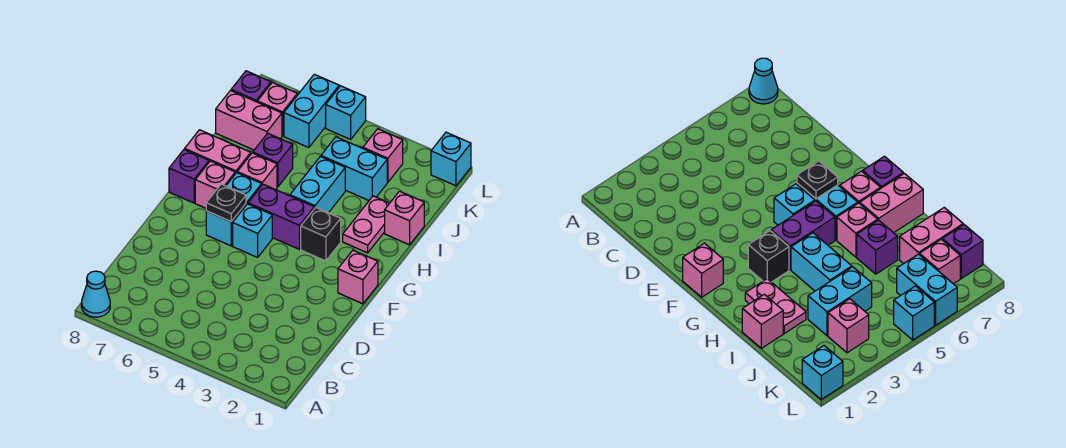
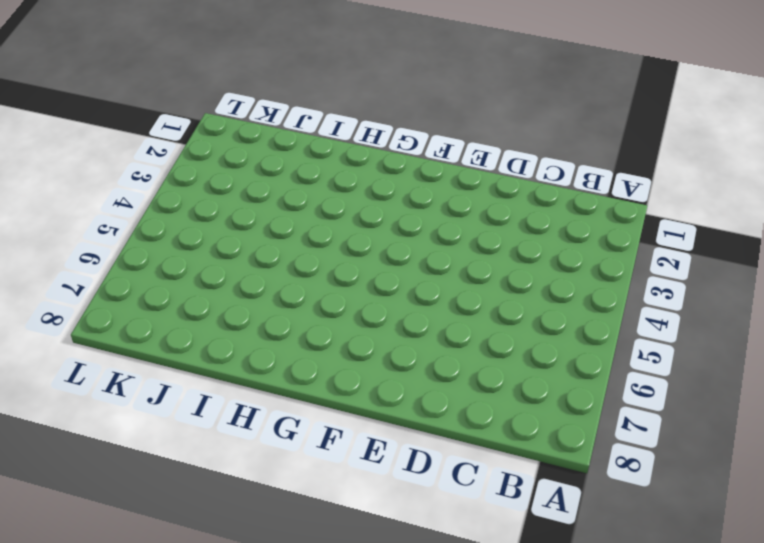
none -> cyan cone A8 level 1
none -> pink brick F1 level 1
none -> cyan brick F5 level 1

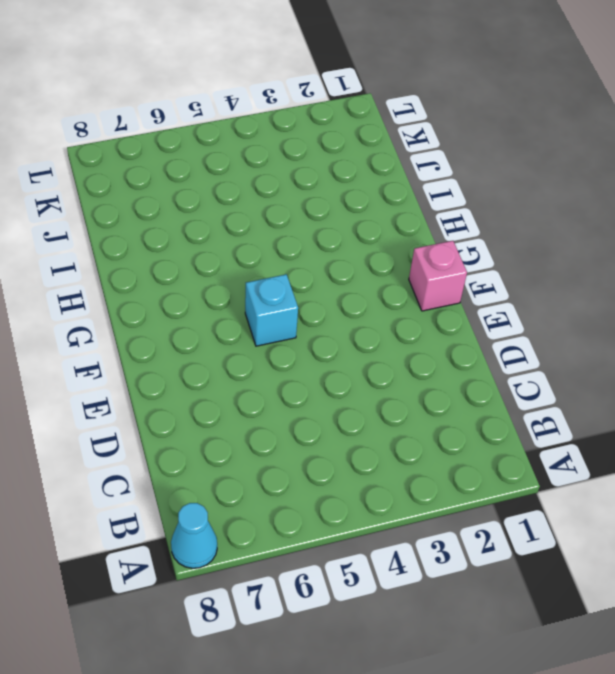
none -> cyan brick F6:G6 level 1
none -> black brick G3 level 1
none -> purple brick G4:G5 level 1

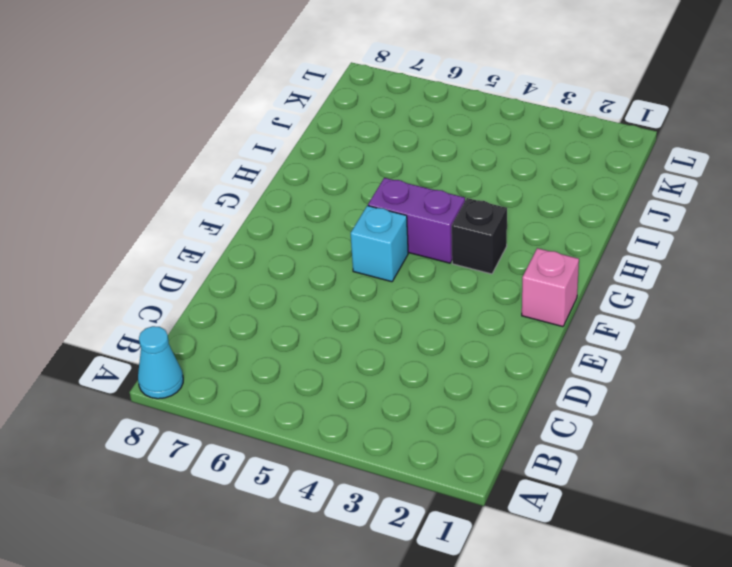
none -> cyan brick F6:G6 level 1
none -> pink brick G7 level 1
none -> purple brick G8 level 1

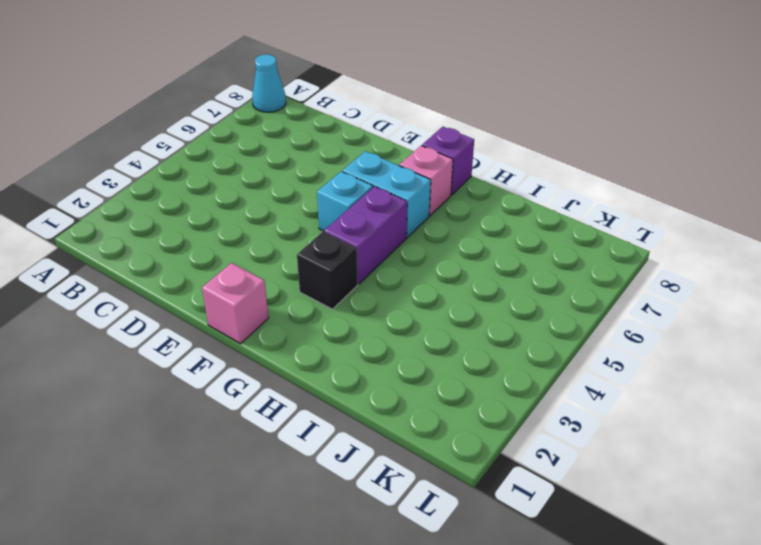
none -> pink plate H2:I2 level 1
none -> cyan brick H4:I4 level 1
none -> pink brick H6 level 1

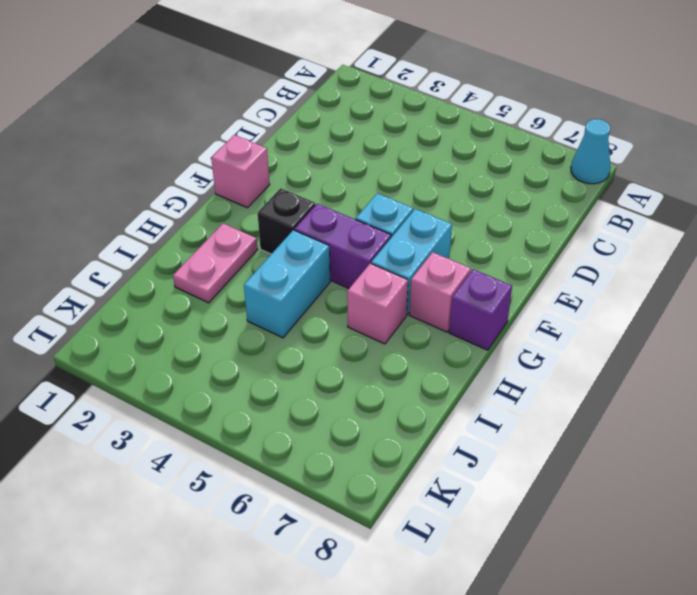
none -> pink brick H7:H8 level 1
none -> pink brick I1 level 1
none -> purple brick I6 level 1

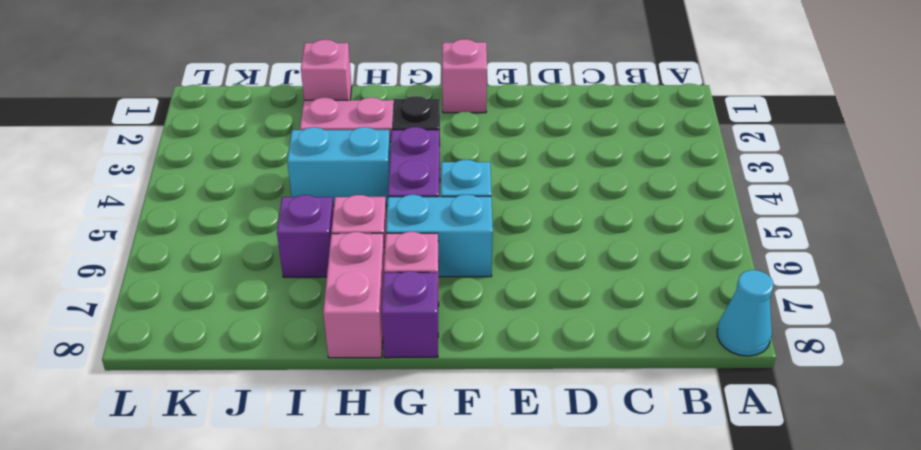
none -> cyan brick J3:J4 level 1
none -> pink brick J7:J8 level 1
none -> pink brick K3 level 1

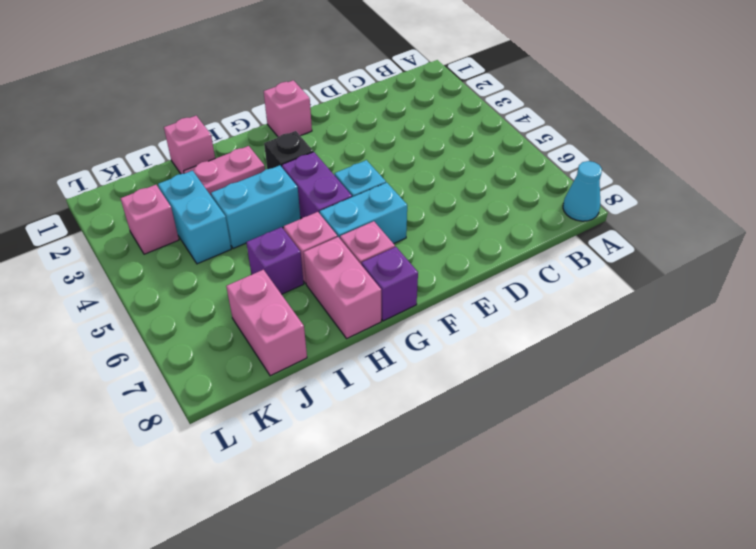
none -> cyan brick K6:L6 level 1
none -> pink brick K7 level 1
none -> purple brick K8 level 1

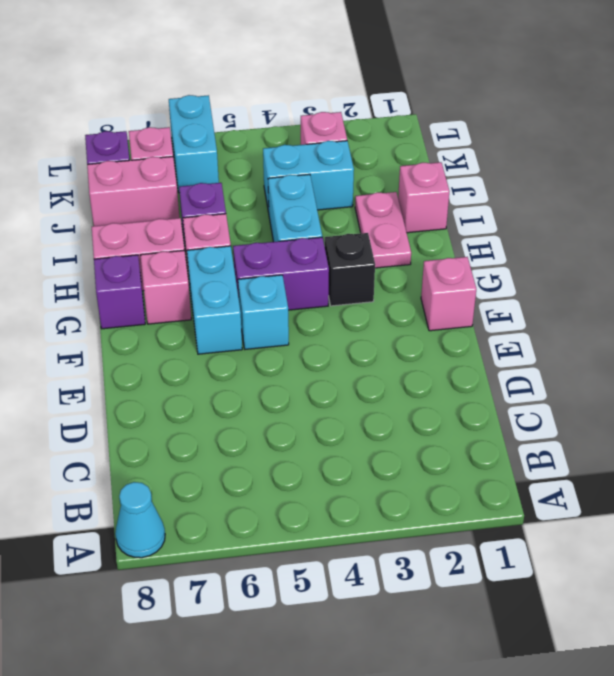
none -> cyan brick L1 level 1
none -> cyan brick L5 level 1
none -> black plate F6 level 2

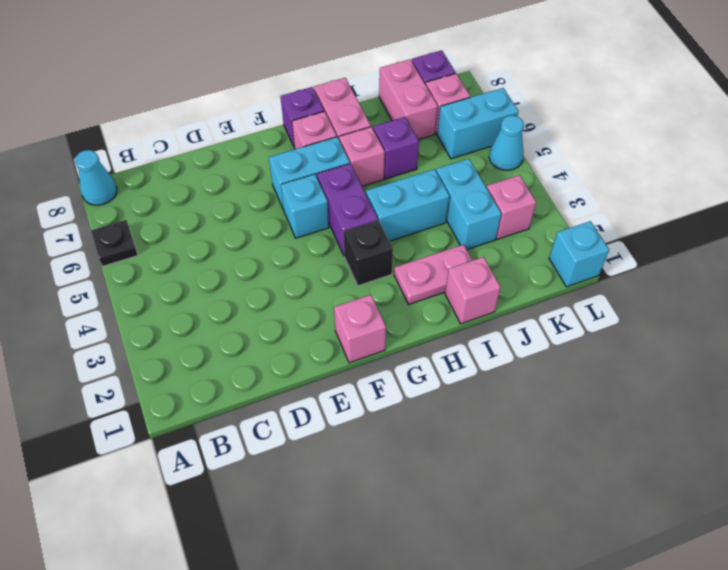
black plate A6 level 1 -> black plate F6 level 2
cyan cone L5 level 1 -> cyan brick L5 level 1

